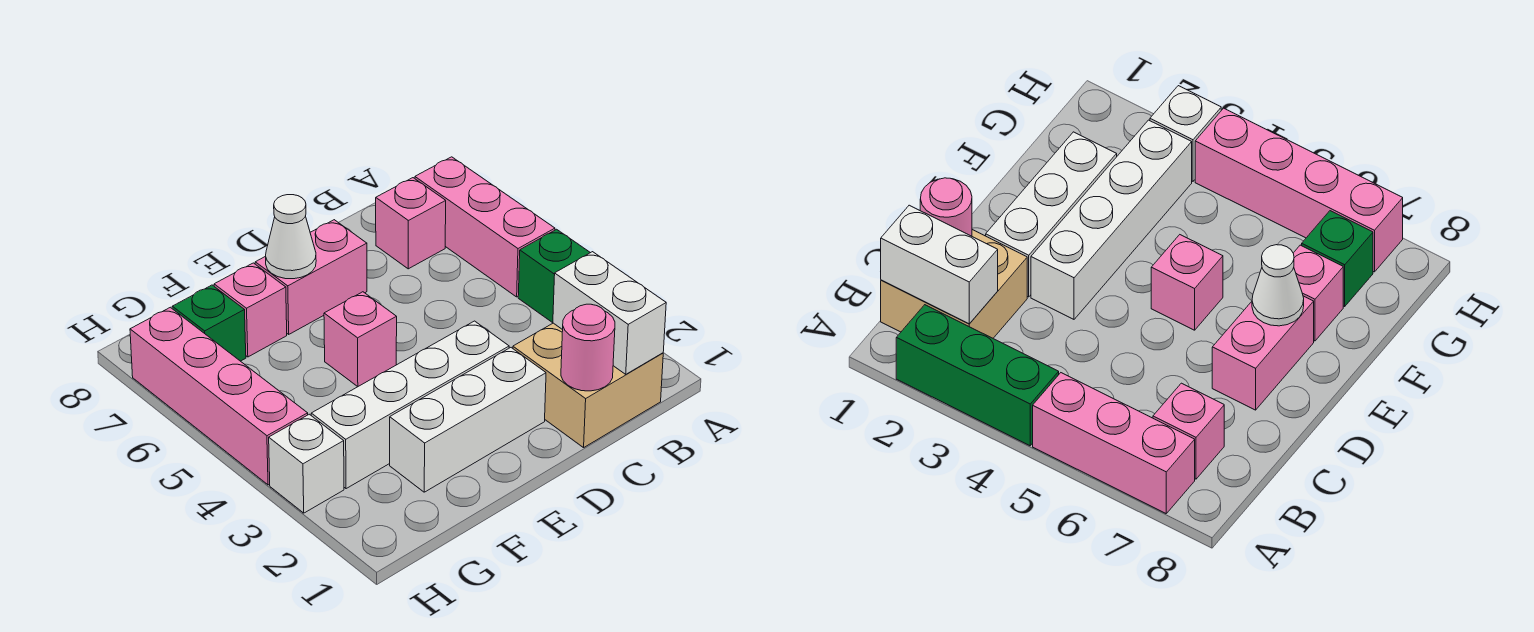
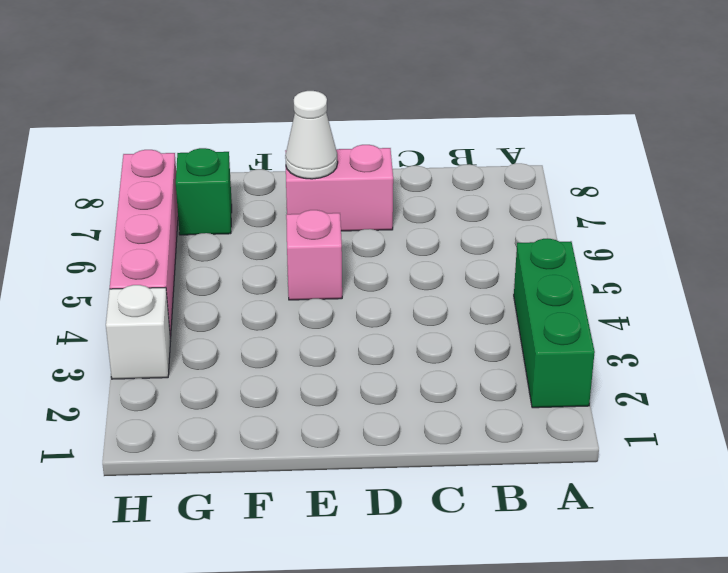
none -> pink brick A5:A7 level 1
none -> tan brick B1:C2 level 1
none -> pink brick B7 level 1

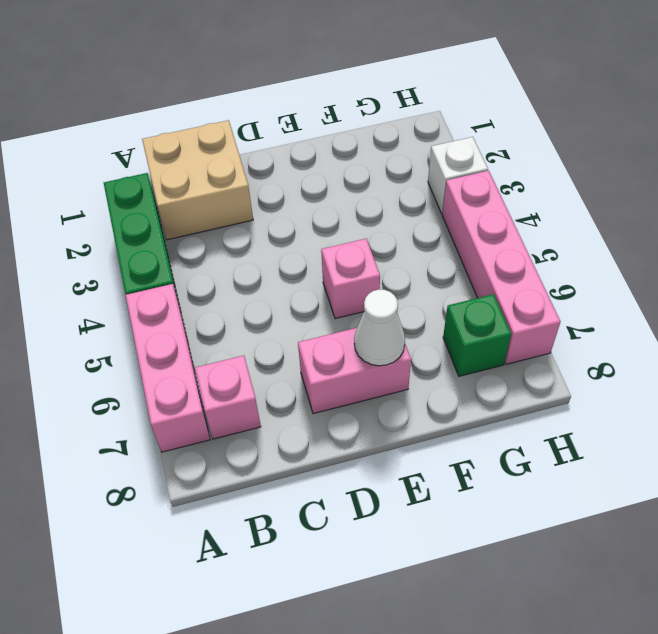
none -> white brick D2:F2 level 1
none -> white brick D3:G3 level 1
none -> pink brick F7 level 1

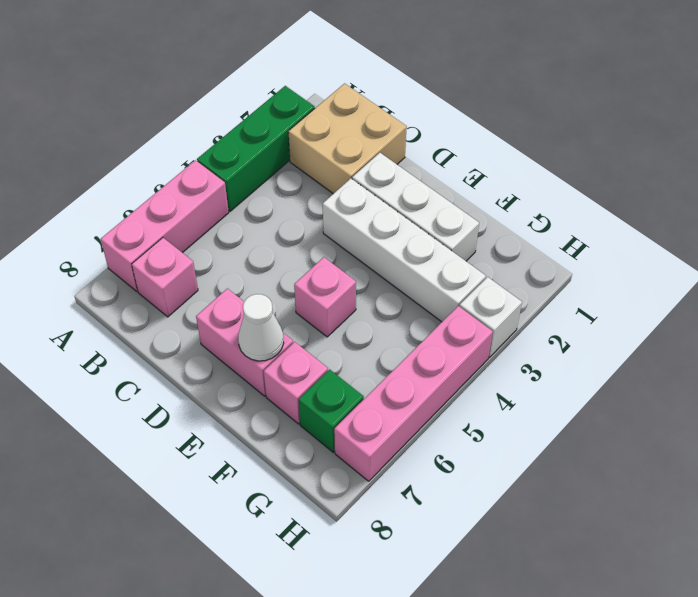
none -> white brick B1:B2 level 2
none -> pink round brick C1 level 2

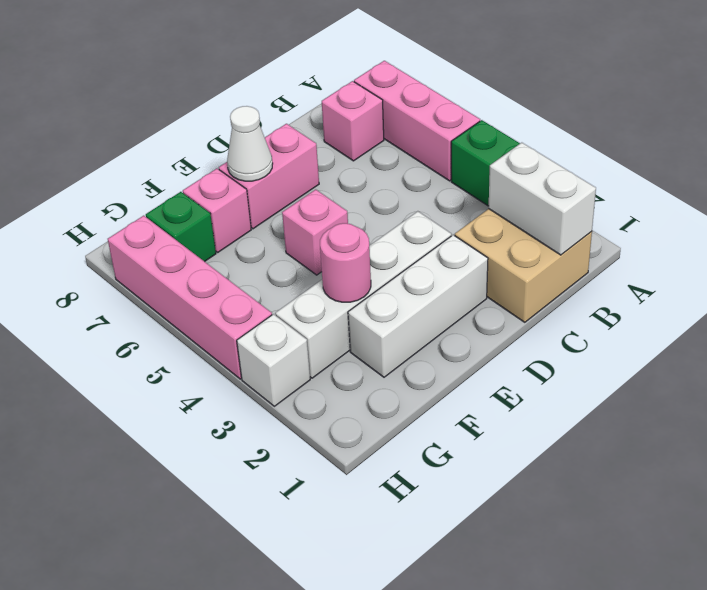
pink round brick F3 level 2 -> pink round brick C1 level 2

